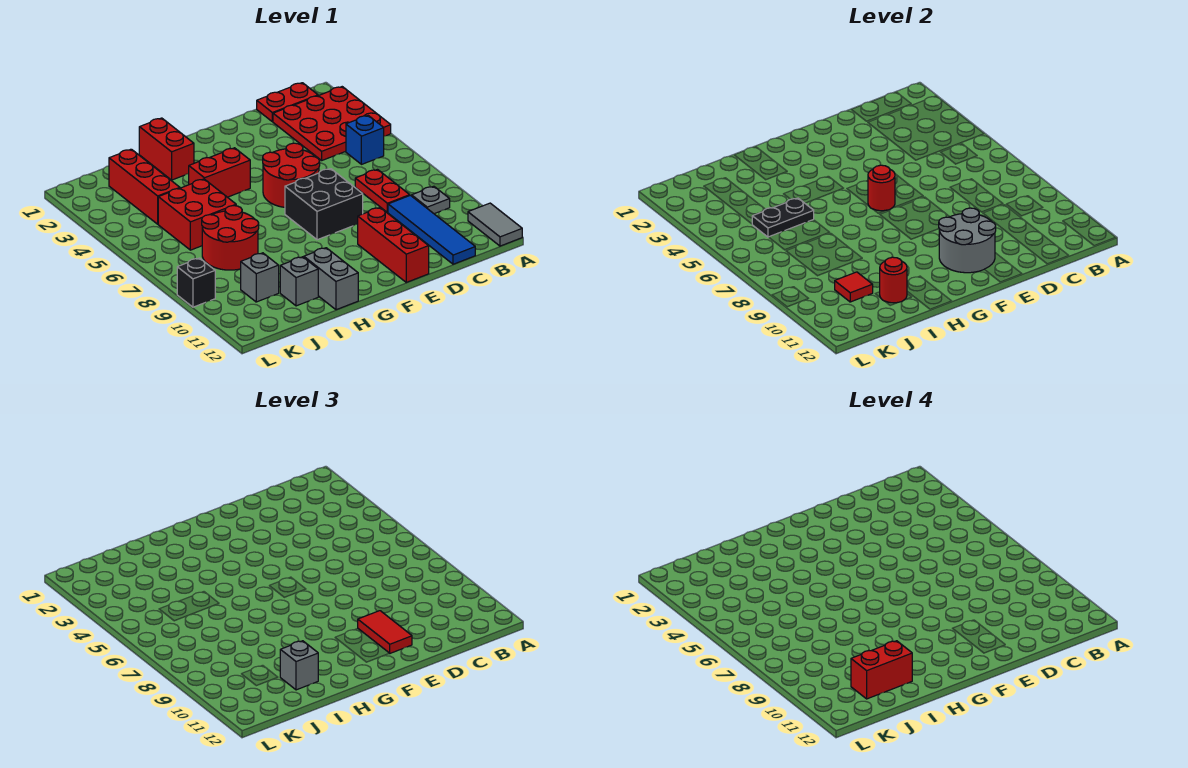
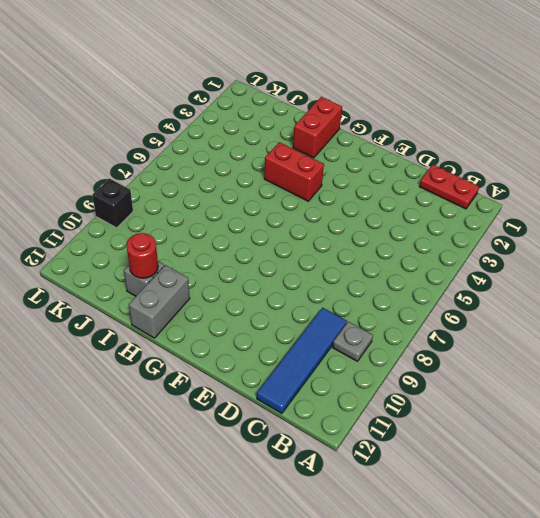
none -> red plate A2:C4 level 1
none -> grey tile A11:A12 level 1
none -> blue brick B5 level 1

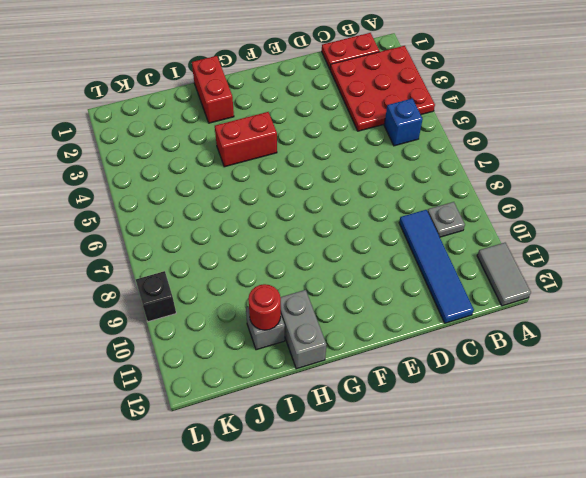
none -> red plate C7:C8 level 1
none -> red round brick E5:F6 level 1
none -> black brick E7:F8 level 1

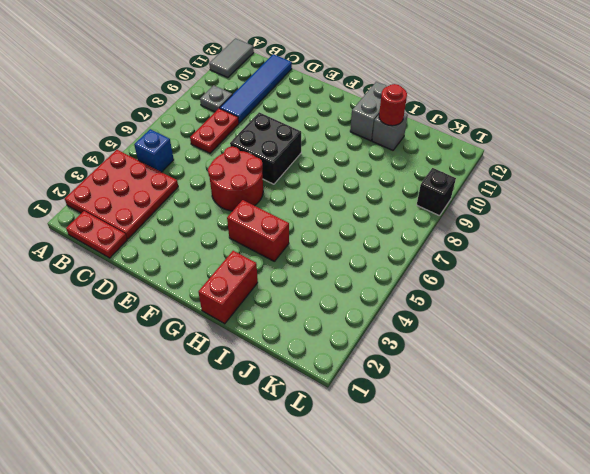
none -> red brick E10:E12 level 1
none -> red brick I5:J6 level 1
none -> red round brick I7:J8 level 1

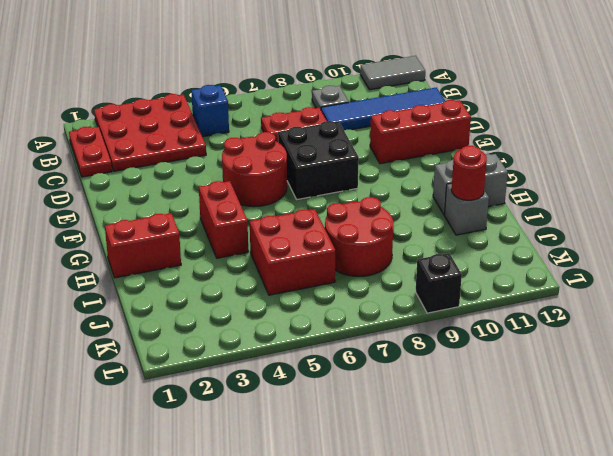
none -> red brick J2:J4 level 1
none -> grey brick J10 level 1
none -> grey round brick E10:F11 level 2

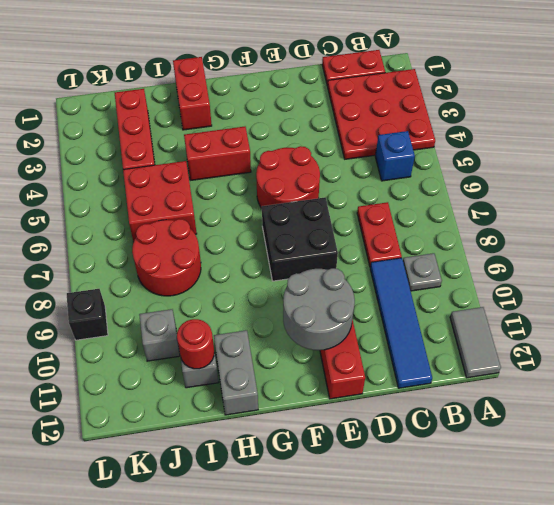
none -> red round brick F6 level 2
none -> black plate I5:J5 level 2
none -> red tile J10 level 2

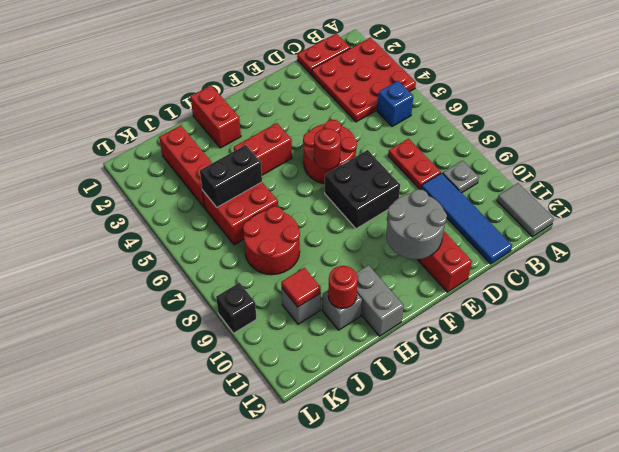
black brick I5:J5 level 2 -> black plate I5:J5 level 2
none -> red tile E10:E11 level 3
none -> grey brick I11 level 3
none -> red brick I11:J11 level 4

